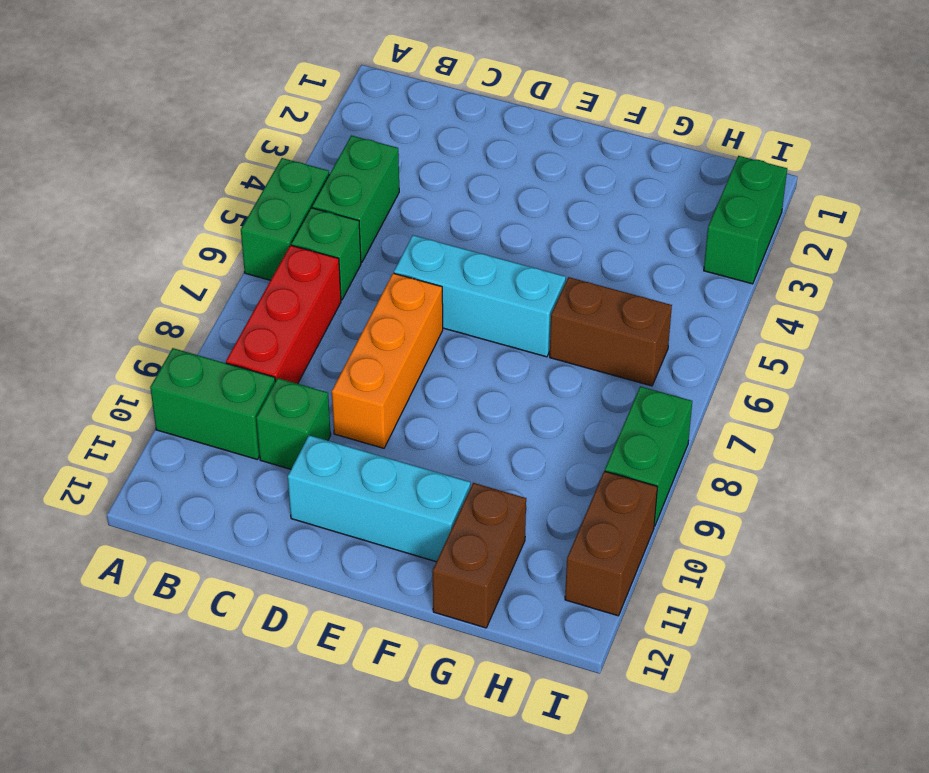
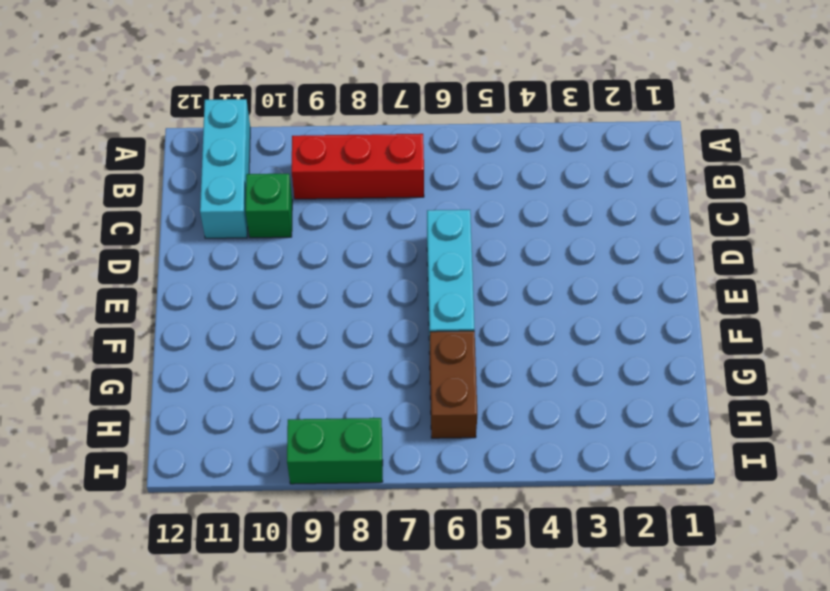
cyan brick A11:C11 level 1 -> cyan brick D11:F11 level 1
none -> green brick A5:A6 level 1
none -> green brick A10:B10 level 1
none -> green brick B4:B5 level 1

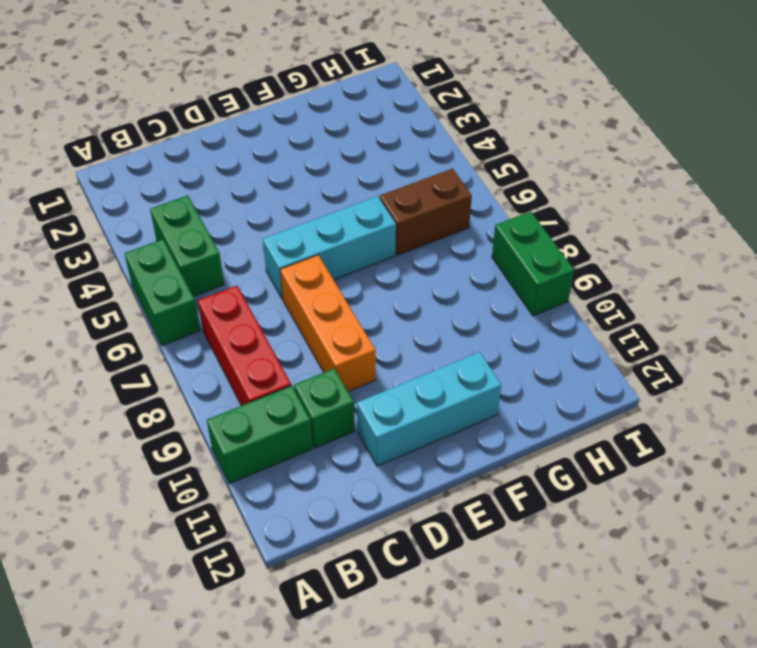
none -> green brick B6 level 1
none -> brown brick G11:G12 level 1
none -> green brick I2:I3 level 1

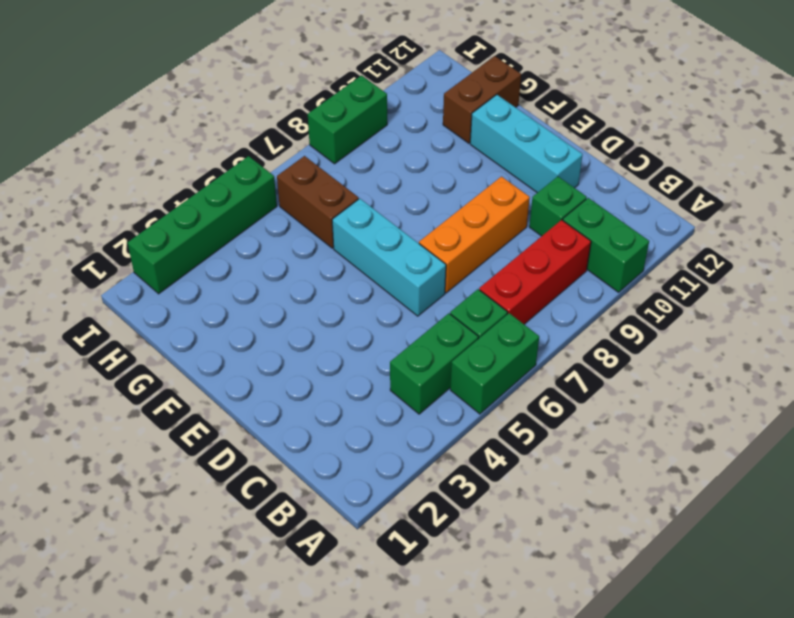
green brick I2:I5 level 1 -> green brick I2:I3 level 1
none -> brown brick I10:I11 level 1

